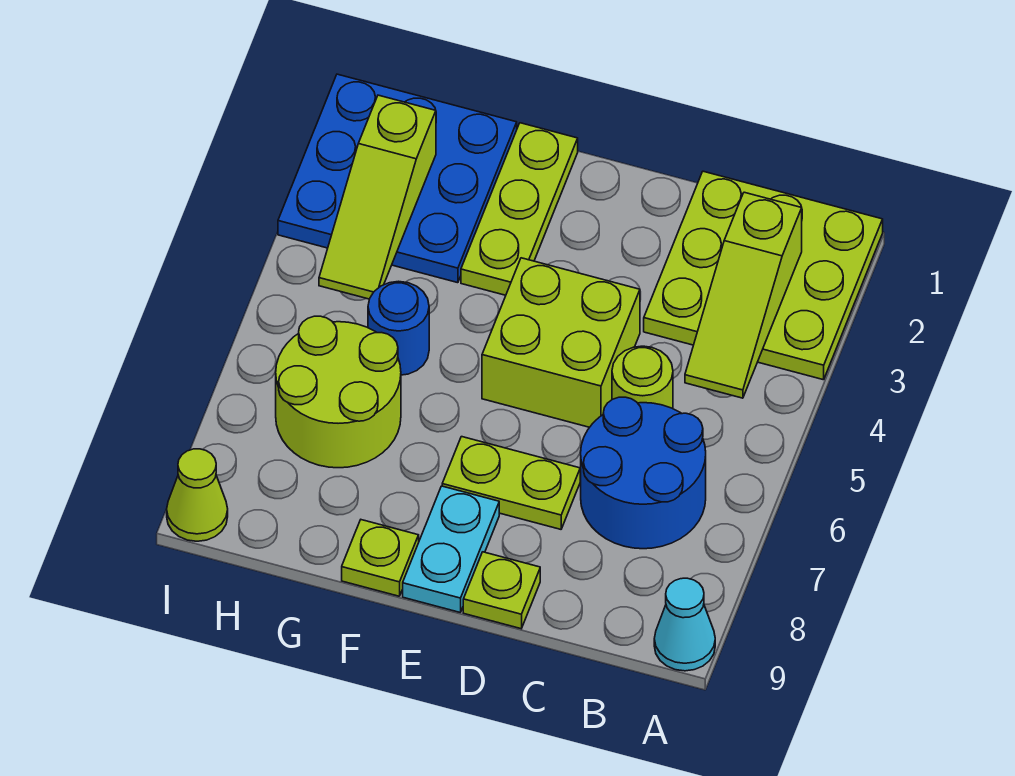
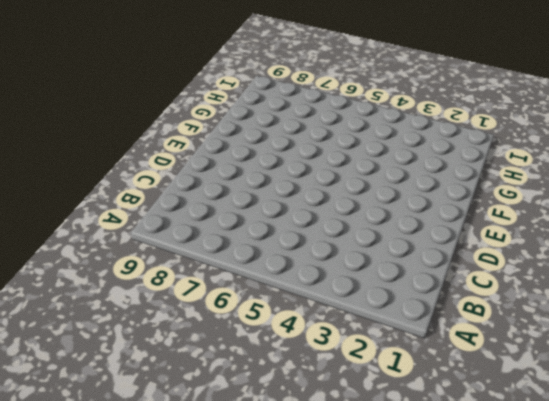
none -> lime plate A1:C3 level 1
none -> cyan cone A9 level 1
none -> blue round brick B6:C7 level 1

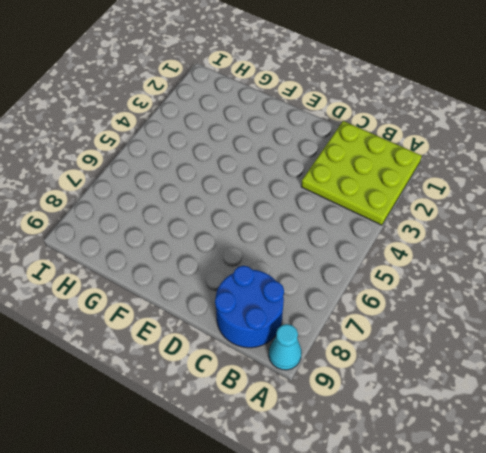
blue round brick B8:C9 level 1 -> blue round brick B6:C7 level 1
none -> lime round brick C5 level 1
none -> lime brick D4:E5 level 1
none -> lime plate D7:E7 level 1

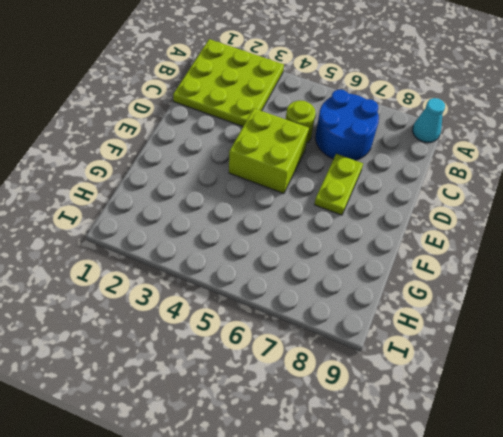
none -> lime plate D9 level 1
none -> cyan plate E8:E9 level 1
none -> lime plate F1:F3 level 1

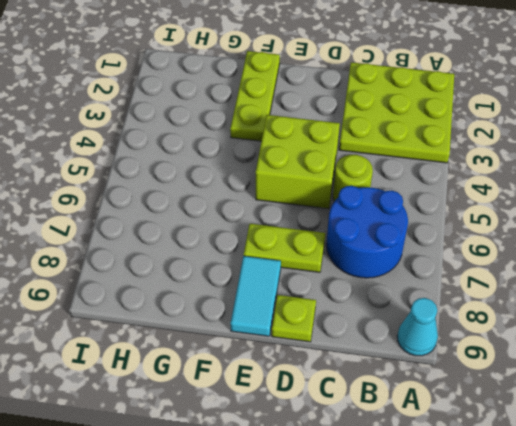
cyan tile E8:E9 level 1 -> cyan plate E8:E9 level 1
none -> lime plate F9 level 1
none -> blue plate G1:I3 level 1
none -> blue round brick G5 level 1

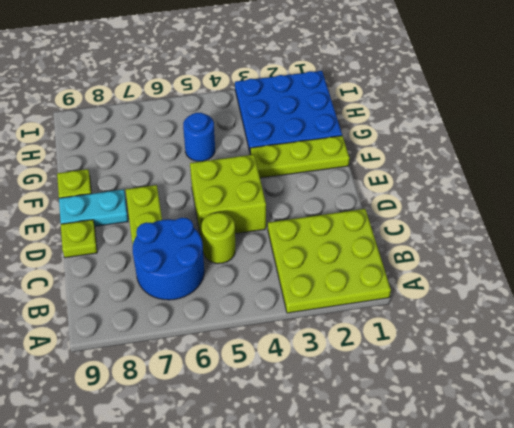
none -> cyan cone A9 level 1
none -> lime round brick G6:H7 level 1
none -> lime cone I9 level 1

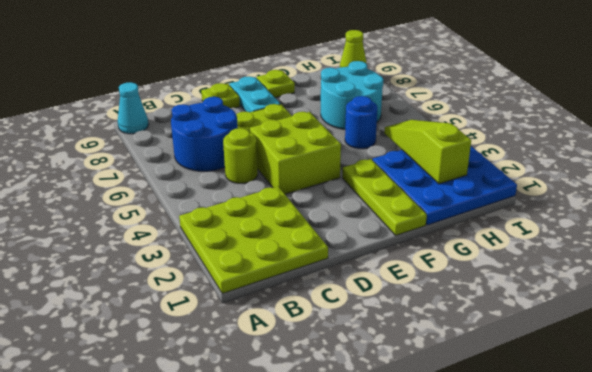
cyan round brick G6:H7 level 1 -> lime round brick G6:H7 level 1
none -> lime slope B2:B4 level 2 top 2

